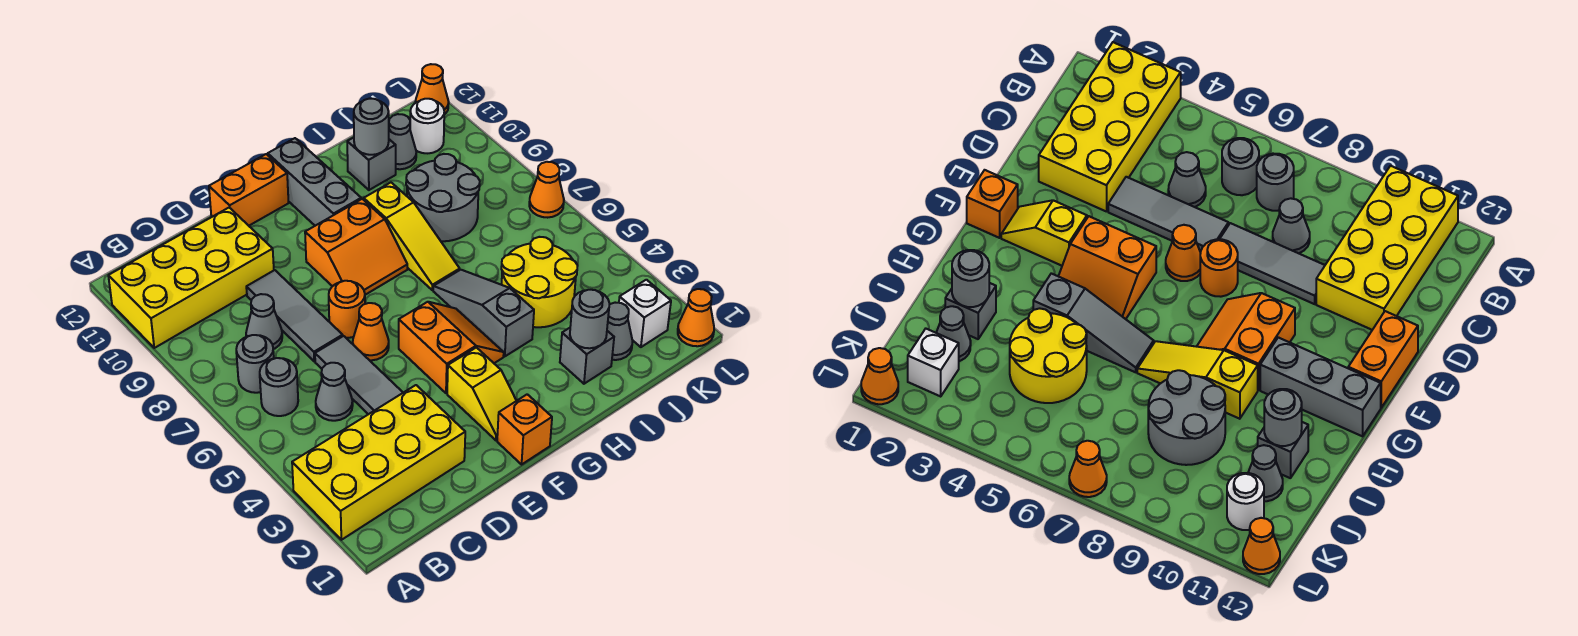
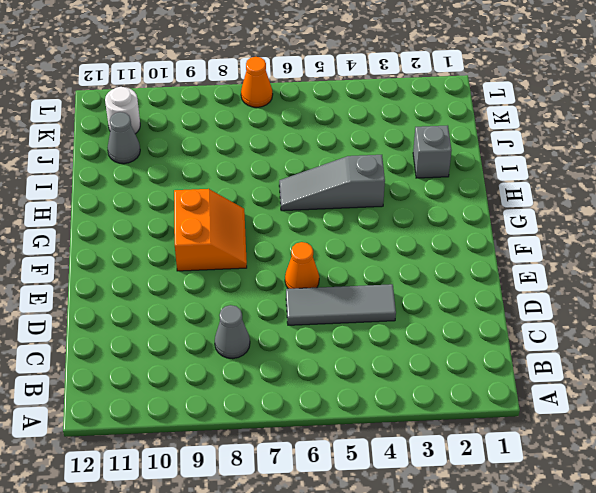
none -> yellow brick A2:D3 level 1
none -> yellow brick A10:D11 level 1
none -> grey round brick B6 level 1
none -> grey round brick B7 level 1

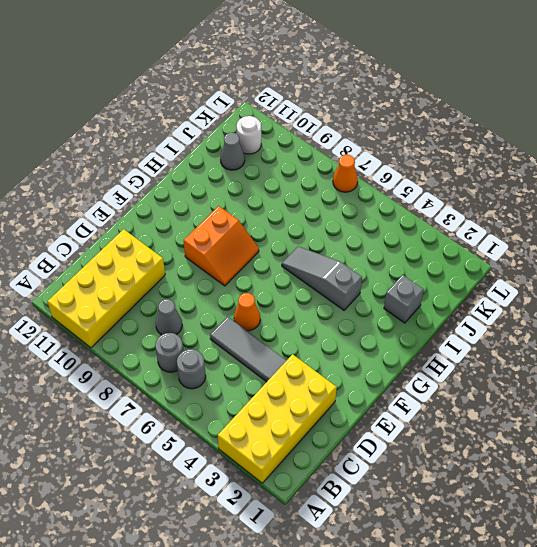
none -> grey cone C5 level 1
none -> grey tile D7:D9 level 1
none -> orange round brick E7 level 1
none -> orange brick E12:F12 level 1

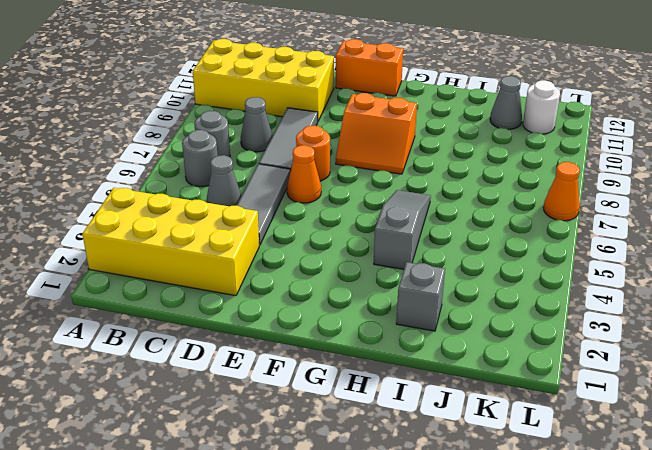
none -> orange brick F1 level 1
none -> yellow slope F2:F3 level 1 top 3
none -> orange slope F4:G5 level 1 top F
none -> grey brick G10:G12 level 1

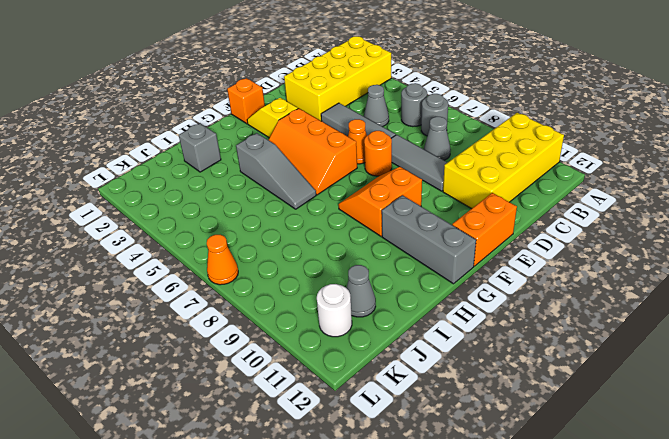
orange slope F4:G6 level 1 top F -> orange slope F4:G5 level 1 top F
none -> yellow slope H7:H9 level 1 top 9
none -> yellow round brick I4:J5 level 1
none -> grey round brick I8:J9 level 1
none -> grey brick I11 level 1

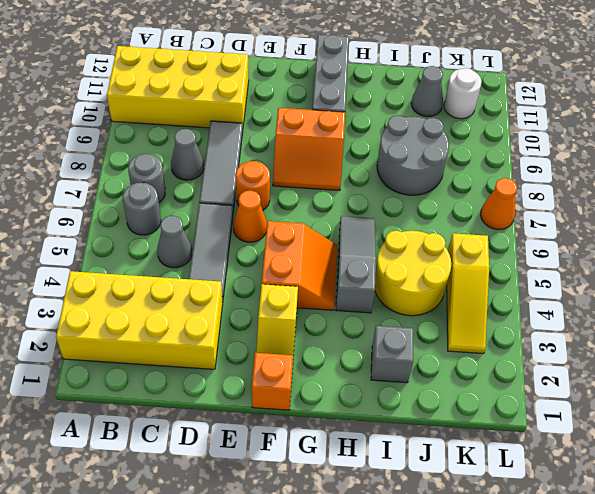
yellow slope K3:K5 level 1 top 5 -> yellow slope H7:H9 level 1 top 9
none -> orange brick E12:F12 level 1
none -> grey brick I11 level 1
none -> grey cone J2 level 1
none -> white brick K2 level 1

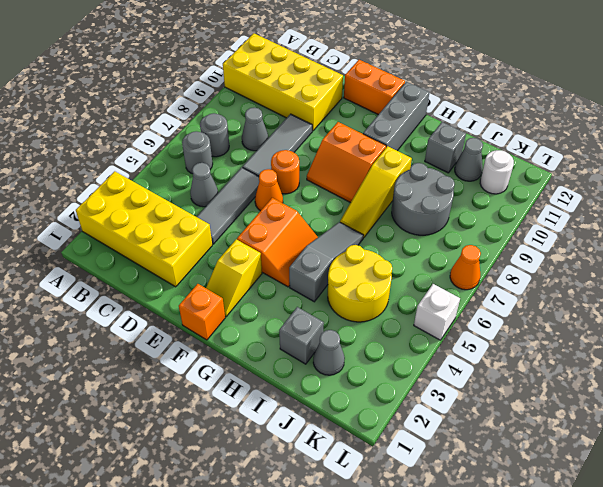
white brick L5 level 1 -> white brick K2 level 1
none -> orange cone L1 level 1
none -> orange cone L12 level 1
none -> grey round brick I2 level 2
none -> grey round brick I11 level 2

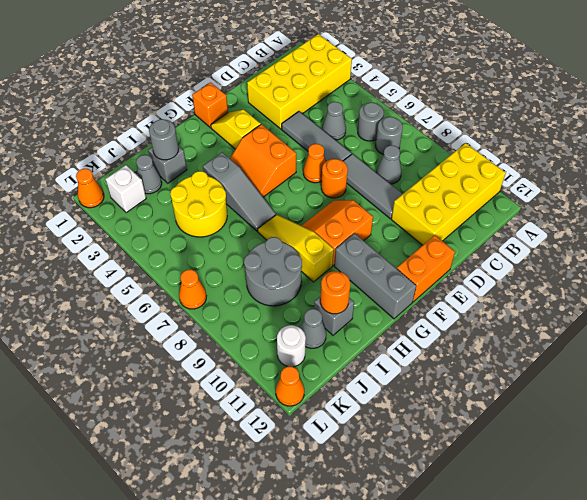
orange round brick I11 level 2 -> grey round brick I11 level 2

